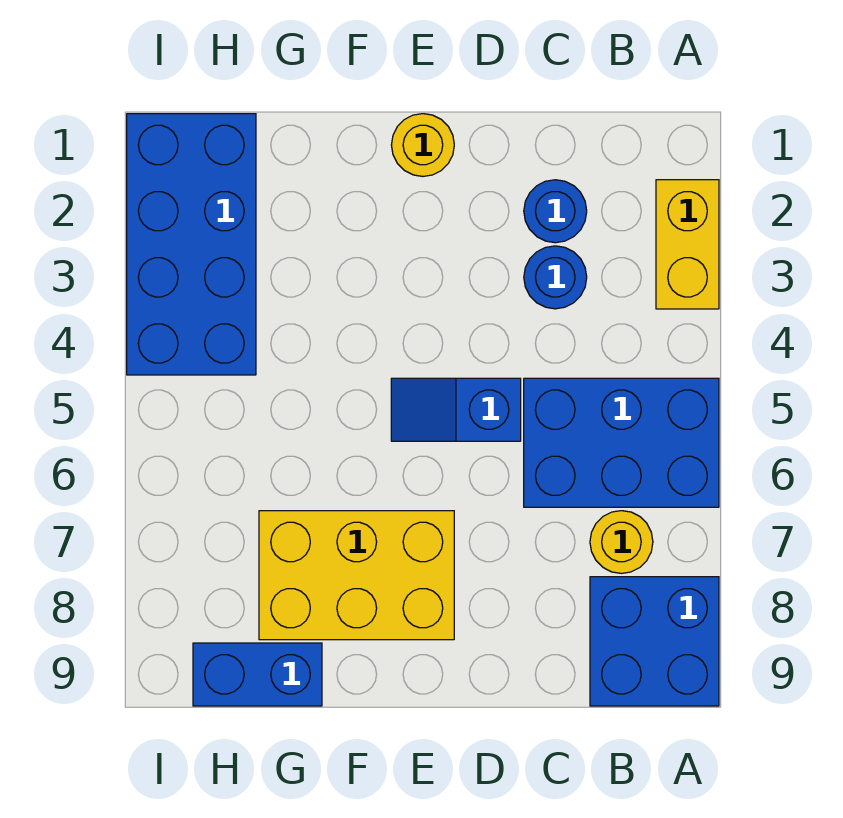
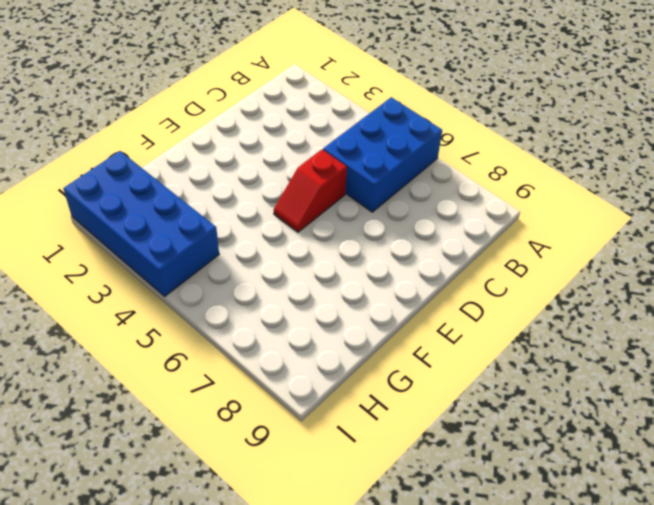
red slope D5:E5 level 1 top D -> blue slope D5:E5 level 1 top D
none -> yellow brick A2:A3 level 1
none -> blue brick A8:B9 level 1

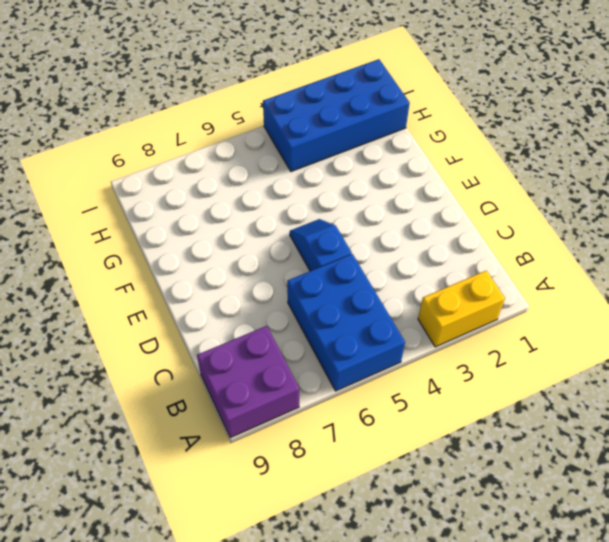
purple brick A8:B9 level 1 -> blue brick A8:B9 level 1
none -> yellow round brick B7 level 1
none -> blue round brick C2 level 1

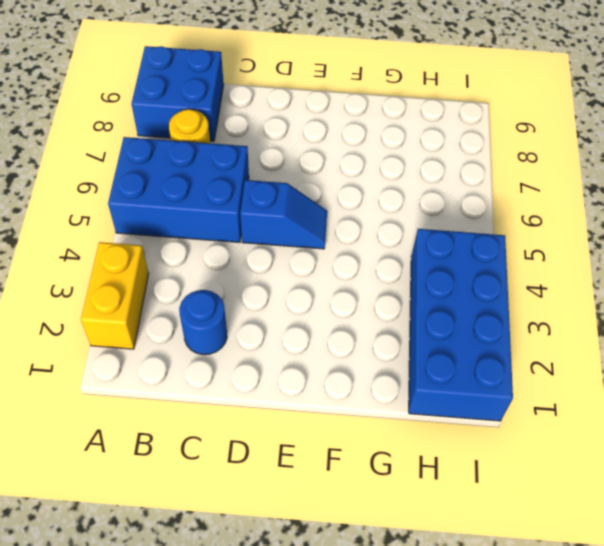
none -> blue round brick C3 level 1
none -> yellow round brick E1 level 1

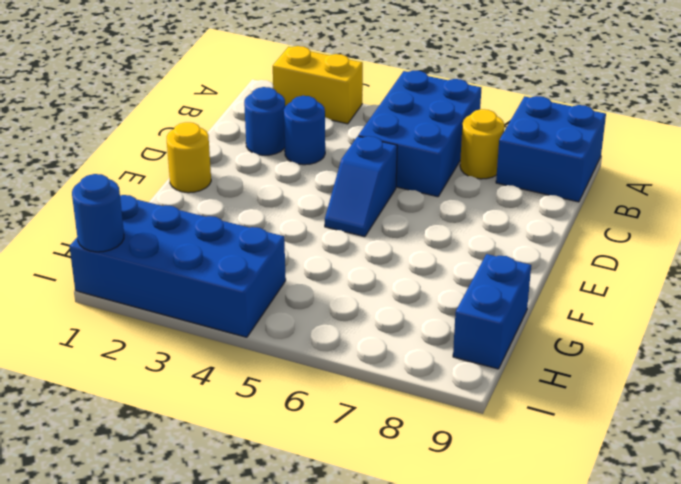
blue round brick I1 level 2 -> none
none -> yellow brick E7:G8 level 1

